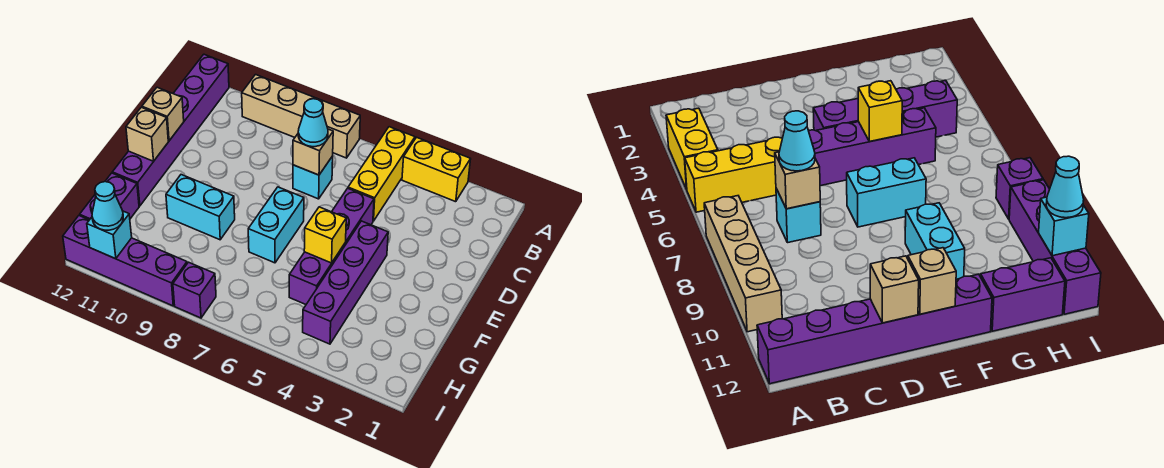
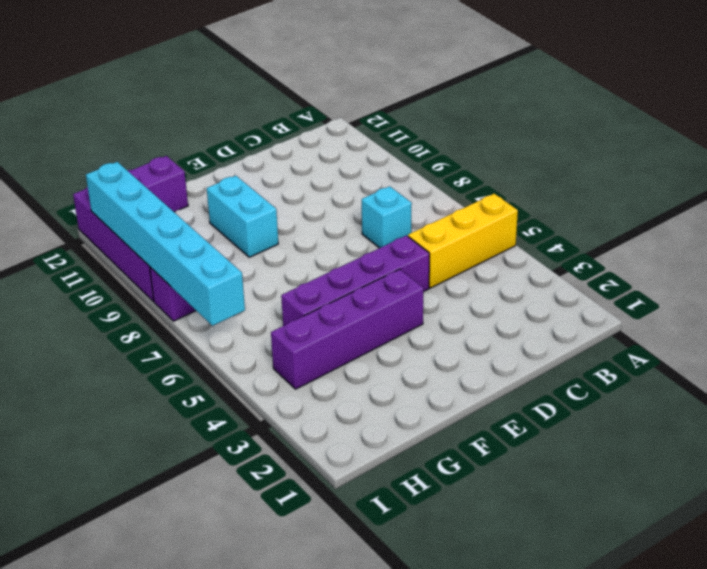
cyan brick I6:I11 level 2 -> cyan brick I11 level 2
none -> yellow brick A3:A4 level 1
none -> tan brick A7:A10 level 1
none -> purple brick A12:F12 level 1

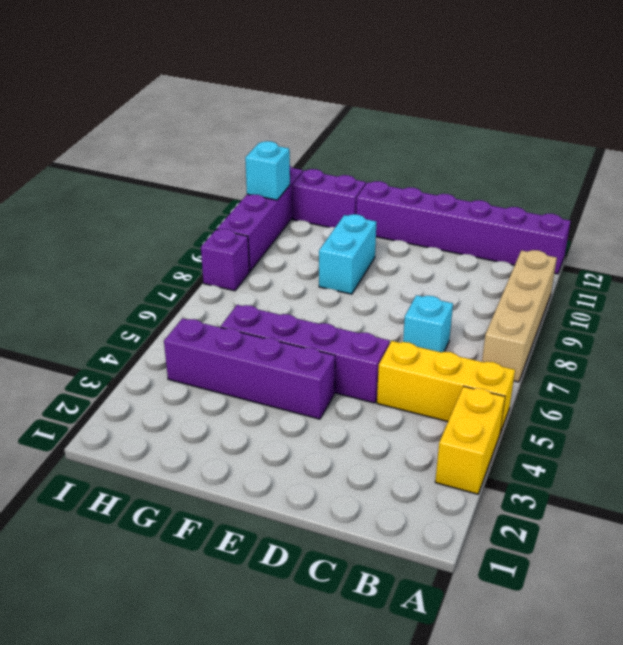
none -> cyan brick E7:F7 level 1
none -> tan brick C7 level 2
none -> tan brick D12 level 2

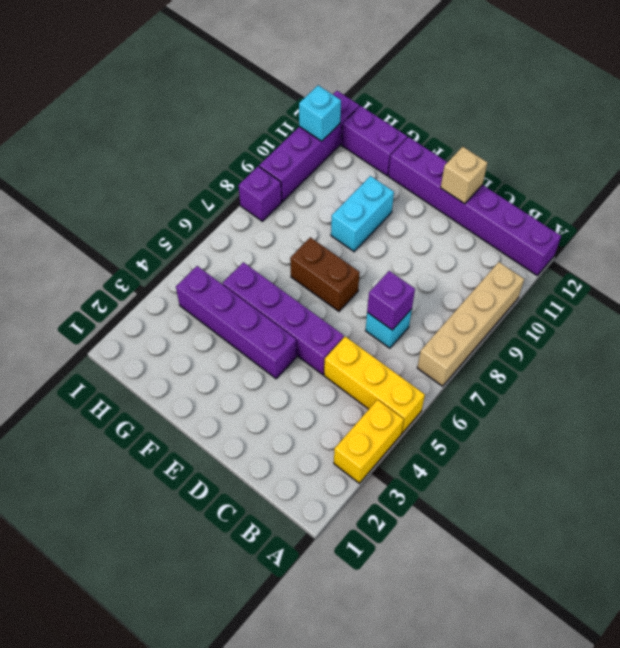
purple brick C7 level 2 -> tan brick C7 level 2
brown brick E7:F7 level 1 -> cyan brick E7:F7 level 1
none -> tan brick E12 level 2
none -> yellow brick F5 level 2
none -> cyan cone C7 level 3

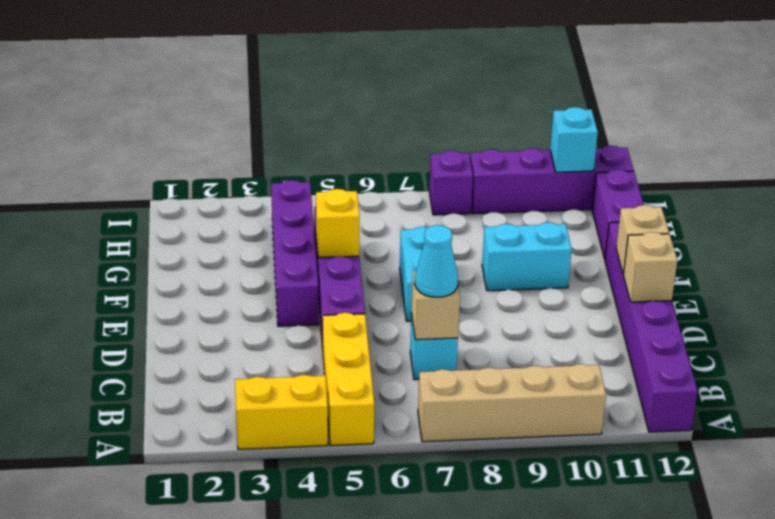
none -> cyan cone I11 level 3

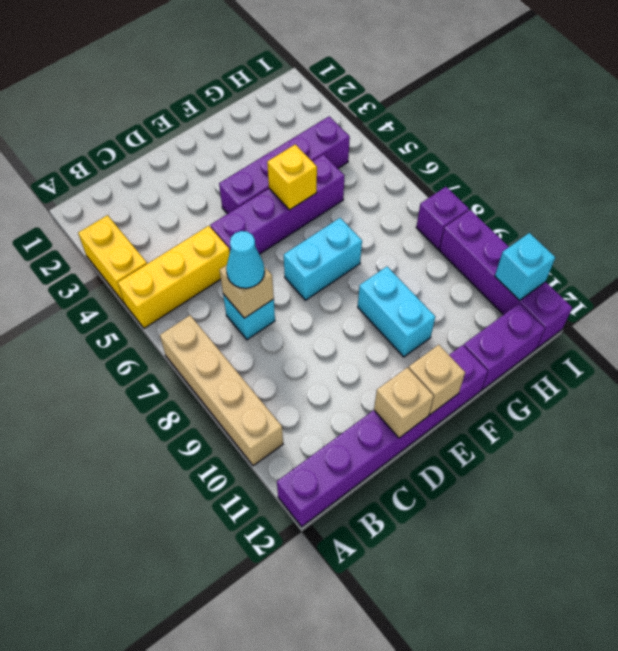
none -> cyan cone I11 level 3

